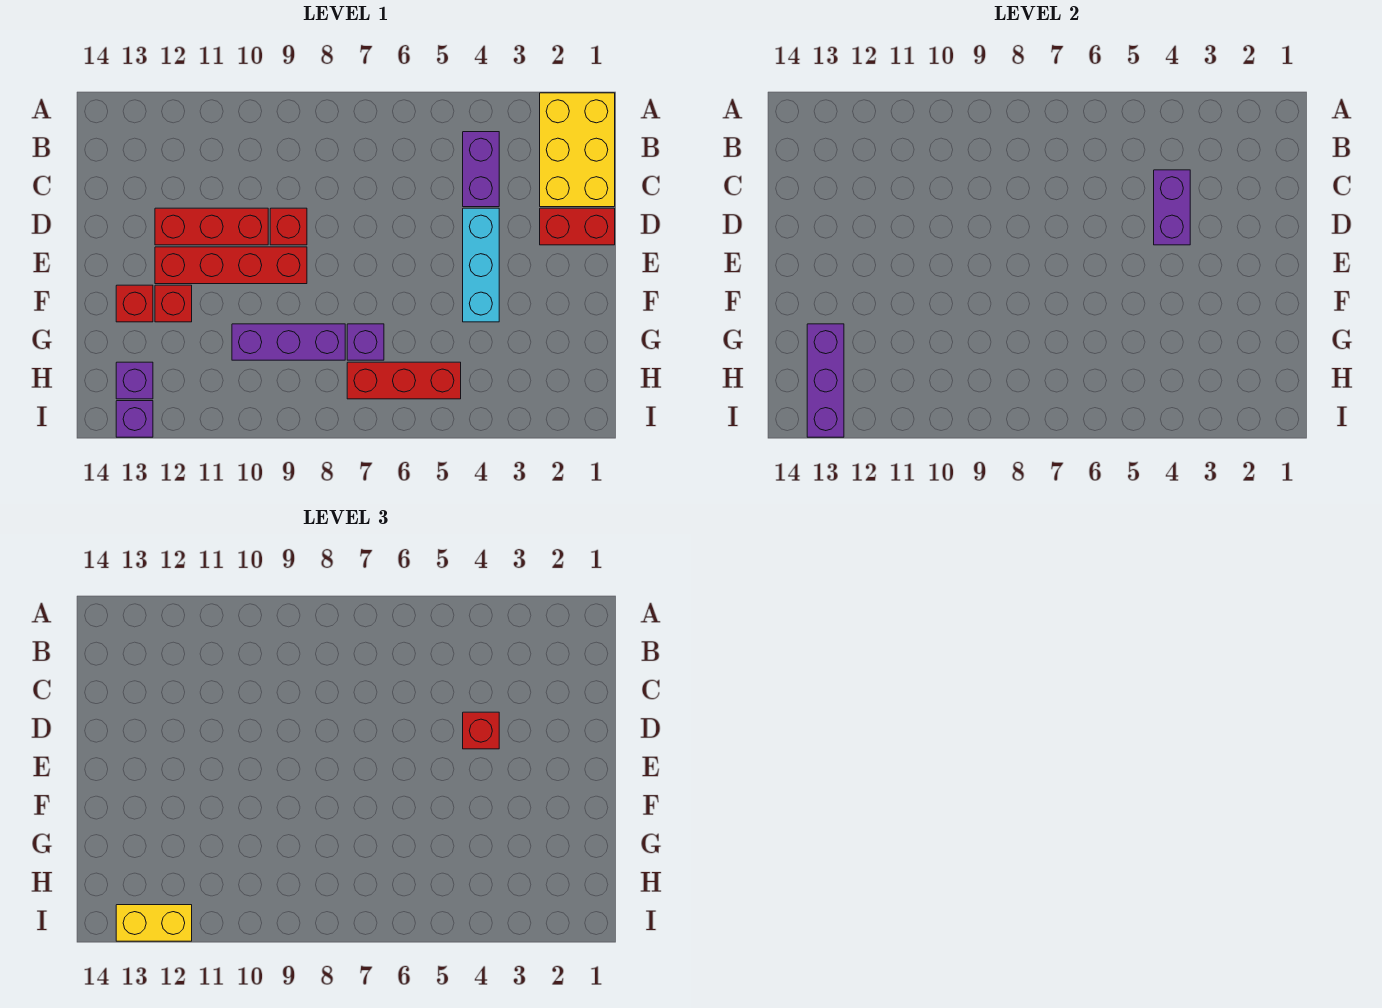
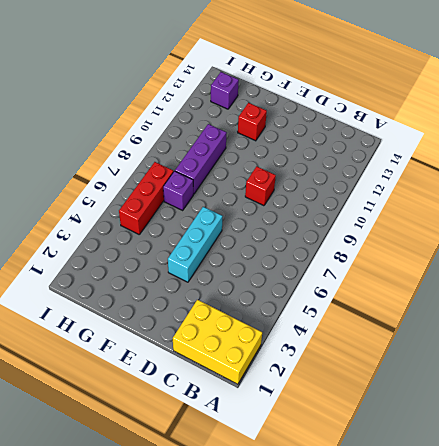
cyan brick E4:E6 level 1 -> cyan brick D4:F4 level 1
none -> purple brick B4:C4 level 1
none -> red brick D1:D2 level 1
none -> red brick D10:D12 level 1

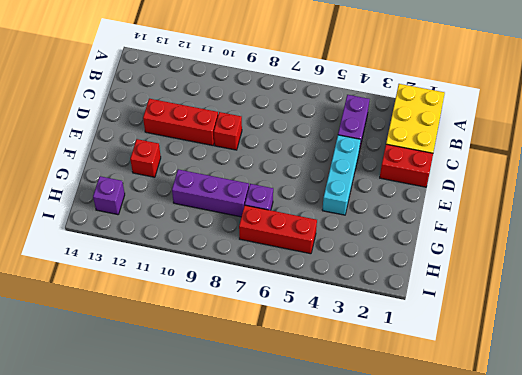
none -> red brick E9:E12 level 1
none -> red brick F13 level 1
none -> purple brick I13 level 1

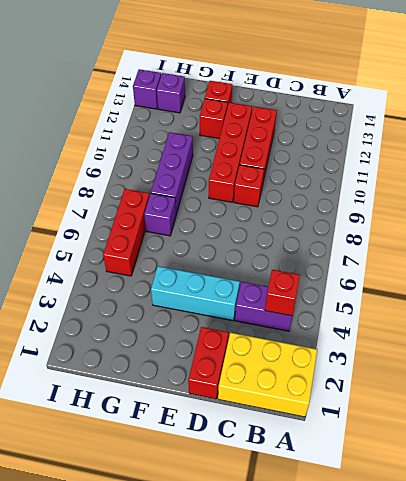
red brick B4 level 2 -> red brick D4 level 3
none -> purple brick C4:D4 level 2
none -> purple brick G13:I13 level 2
none -> yellow brick I12:I13 level 3

